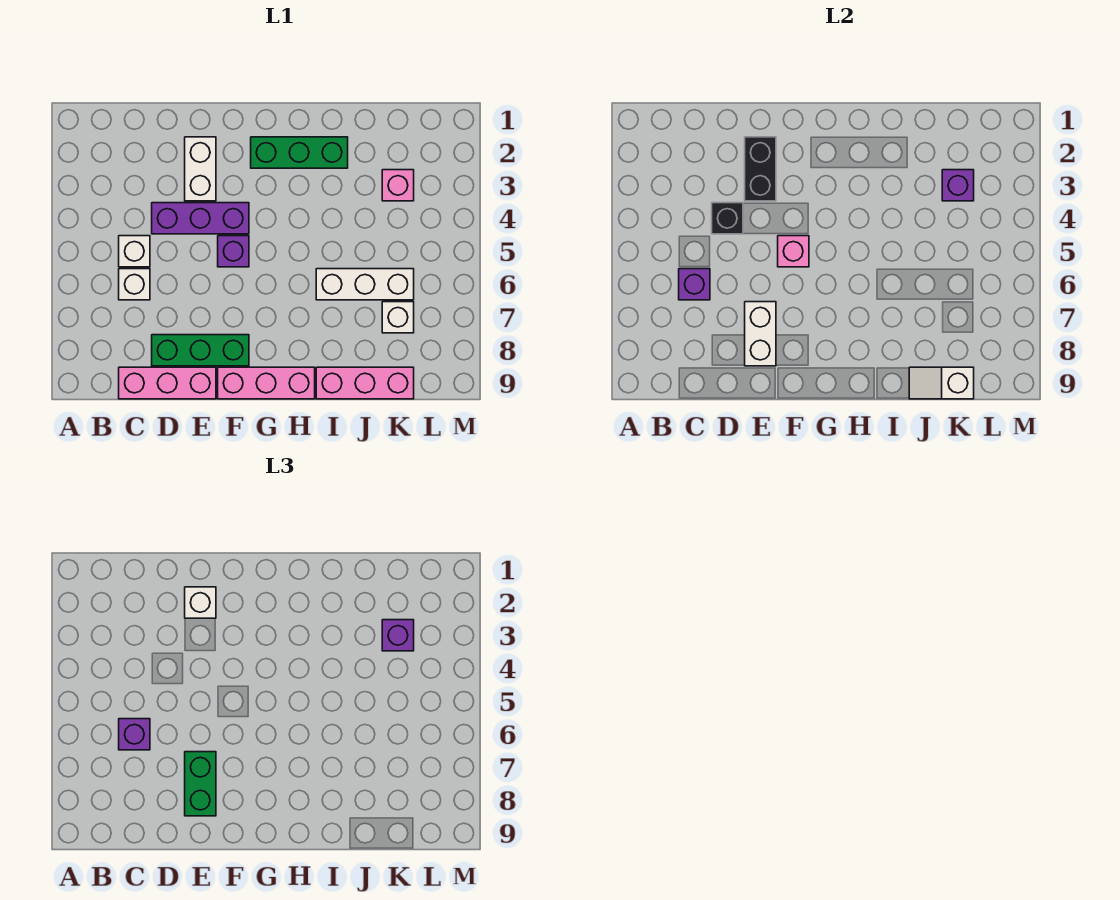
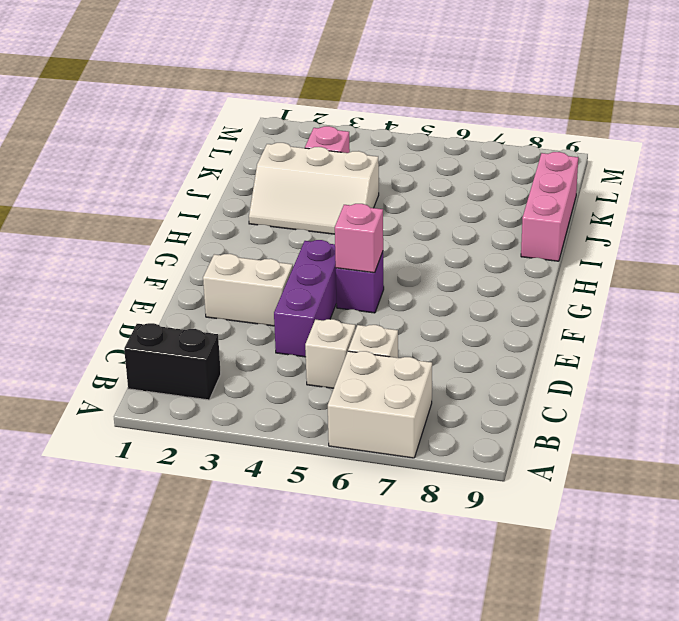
white brick A6:B7 level 1 -> none
black brick B1:B2 level 1 -> black brick E2:E3 level 2
white slope I2:J4 level 1 top J -> green brick G2:I2 level 1
none -> pink brick C9:E9 level 1
none -> green brick D8:F8 level 1
none -> pink brick F9:H9 level 1

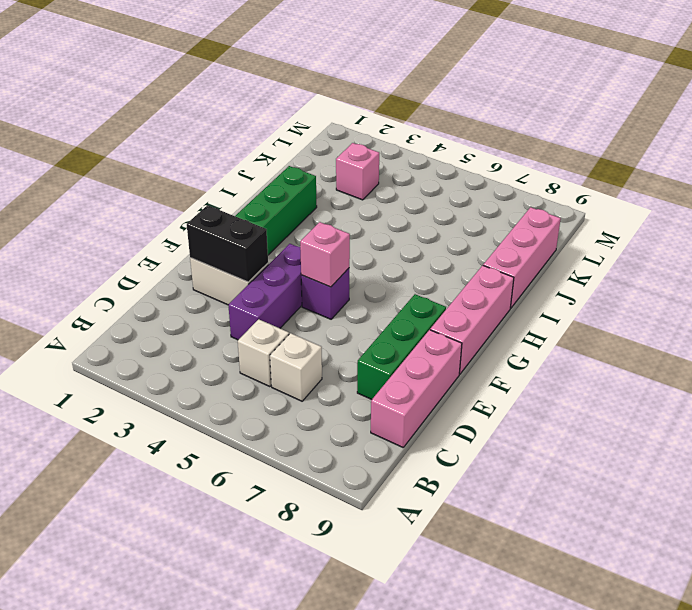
none -> white brick I6:K6 level 1
none -> white brick K7 level 1
none -> purple brick C6 level 2

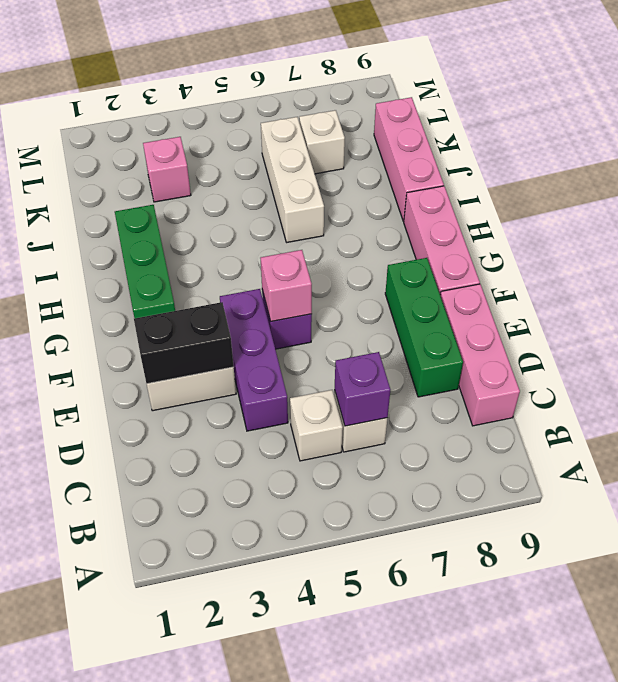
none -> black brick D4 level 2
none -> white brick E7:E8 level 2
none -> white slope J9:K9 level 2 top K

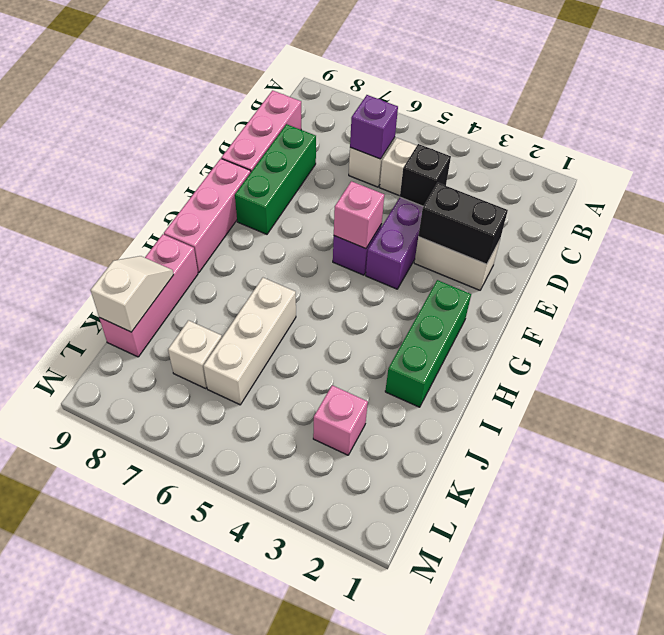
none -> white brick E7:E8 level 2
none -> purple brick K3 level 2
none -> purple brick C6 level 3

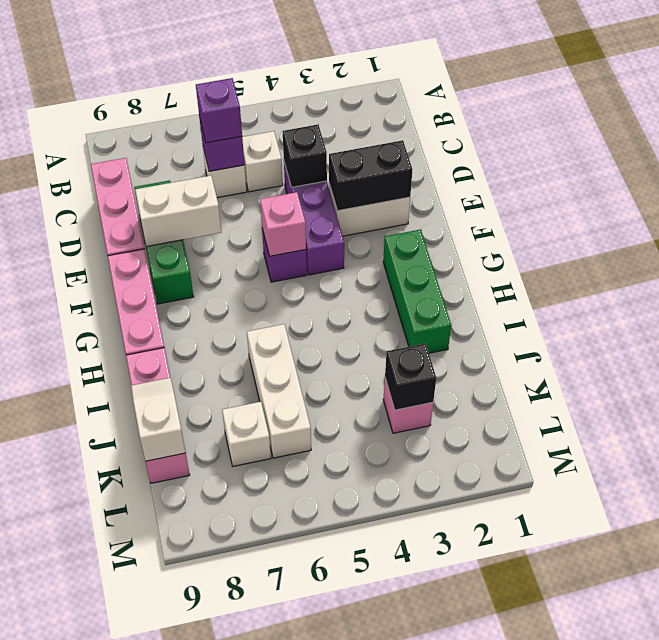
black brick K3 level 2 -> purple brick K3 level 2
none -> white brick E2 level 3
none -> green brick E7:E8 level 3
none -> purple brick K3 level 3

